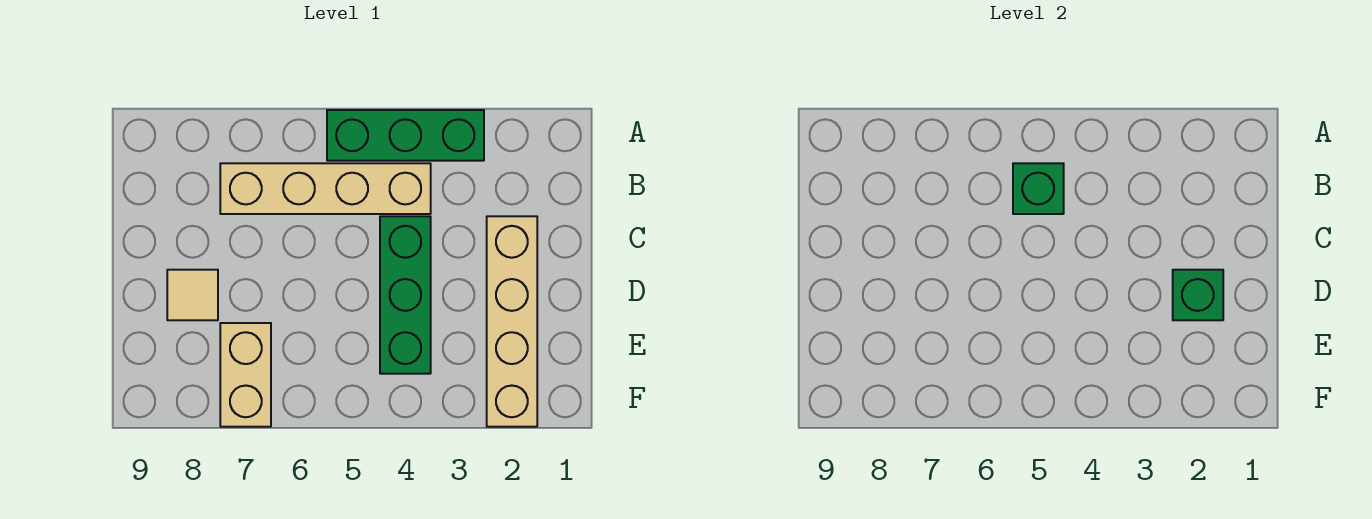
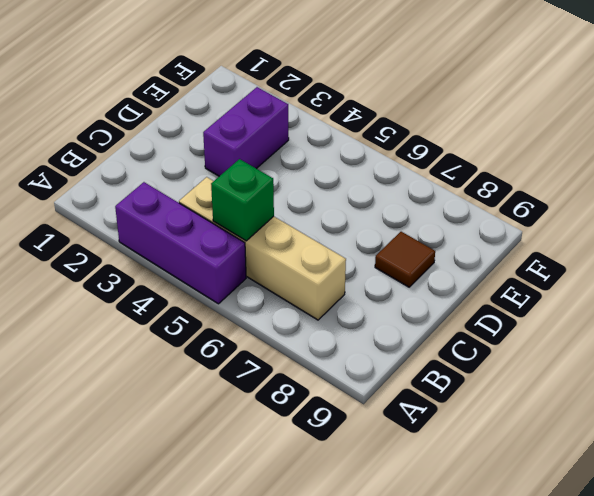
purple brick A3:A5 level 1 -> green brick A3:A5 level 1
purple brick D3:E3 level 1 -> none
brown tile D8 level 1 -> tan tile D8 level 1
none -> tan brick C2:F2 level 1
none -> green brick C4:E4 level 1

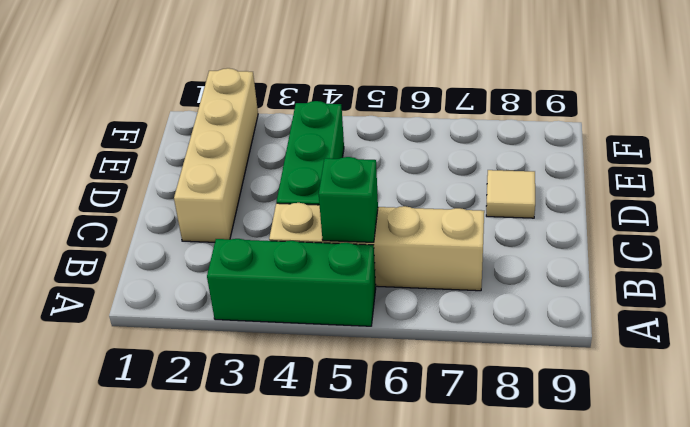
none -> tan brick E7:F7 level 1
none -> green brick D2 level 2

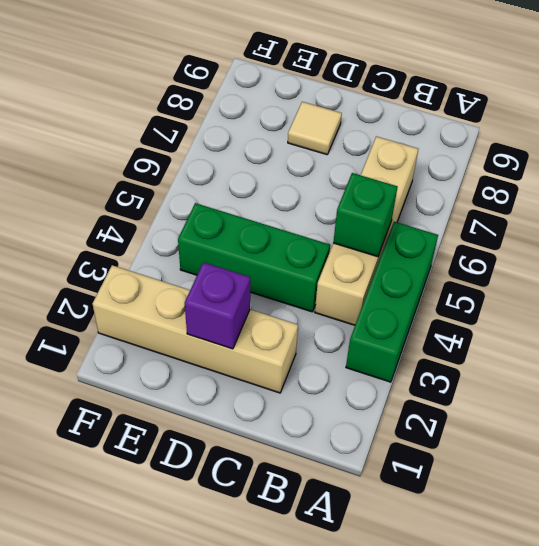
purple brick D2 level 2 -> green brick D2 level 2
none -> tan brick E7:F7 level 1

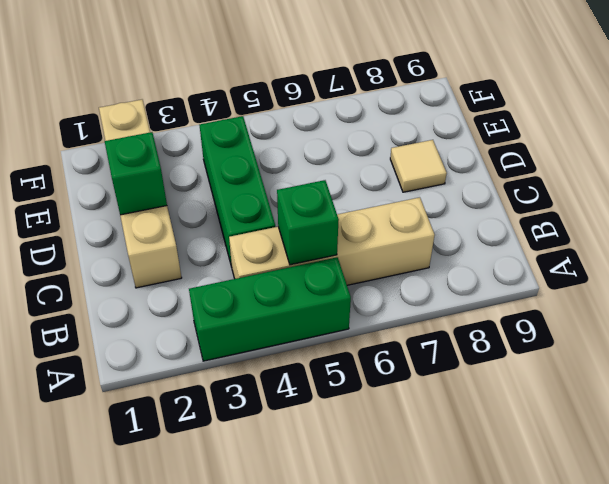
none -> tan brick E7:F7 level 1

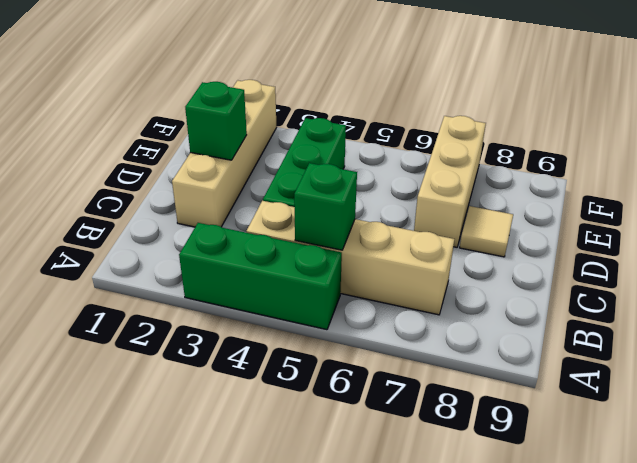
tan brick D7:F7 level 1 -> tan brick E7:F7 level 1

